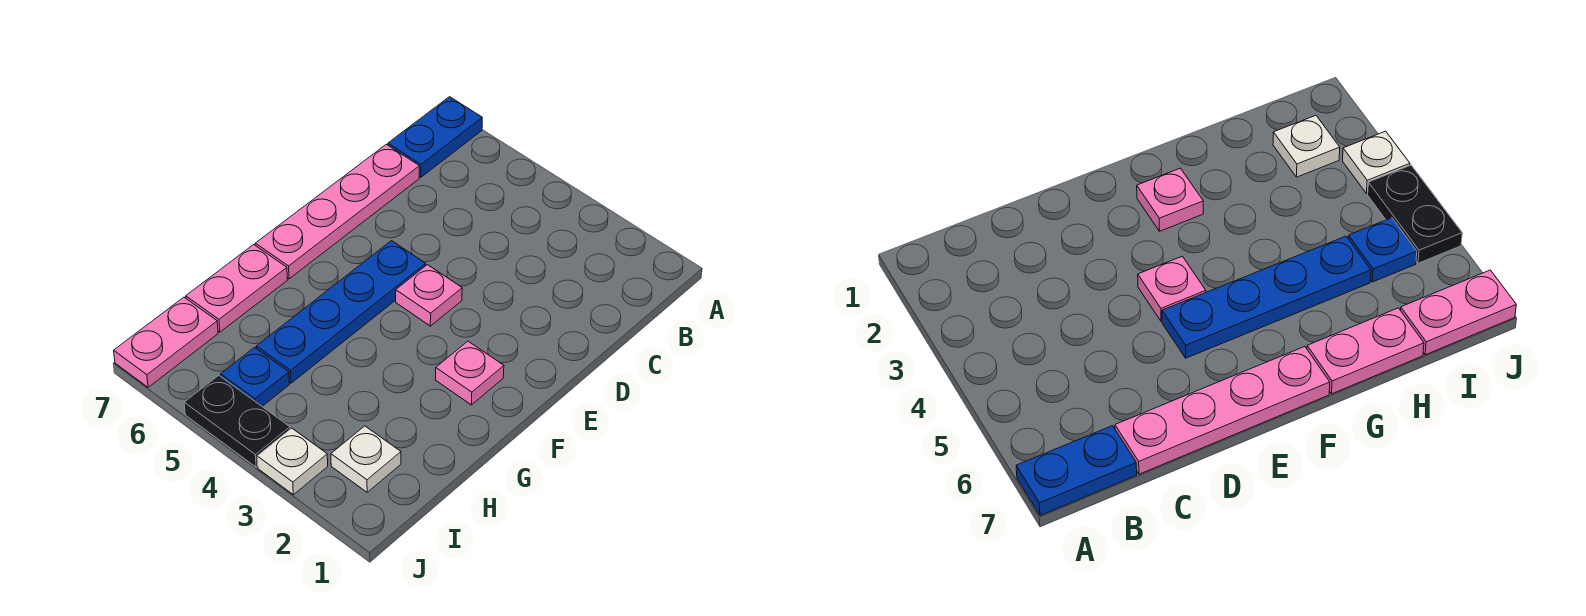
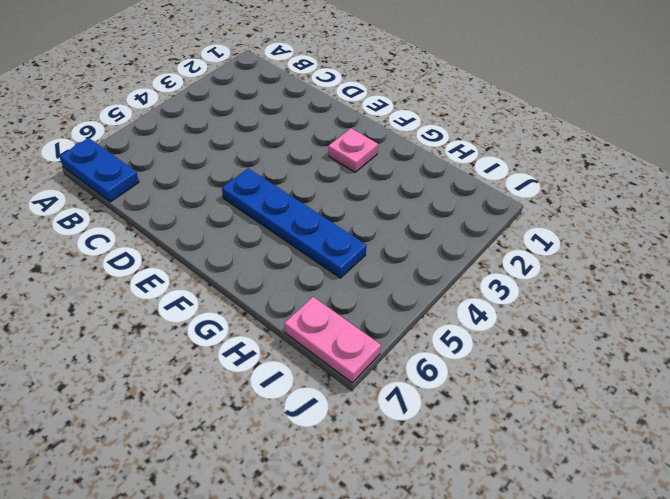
none -> pink plate C7:F7 level 1
none -> pink plate E4 level 1

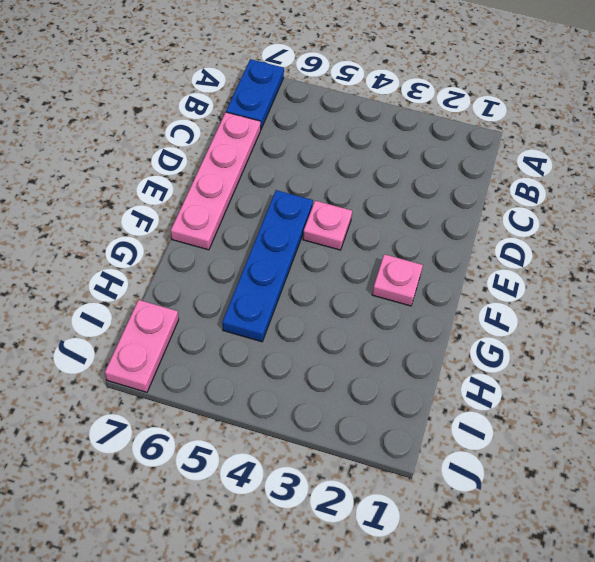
none -> pink plate G7:H7 level 1
none -> white plate I2 level 1

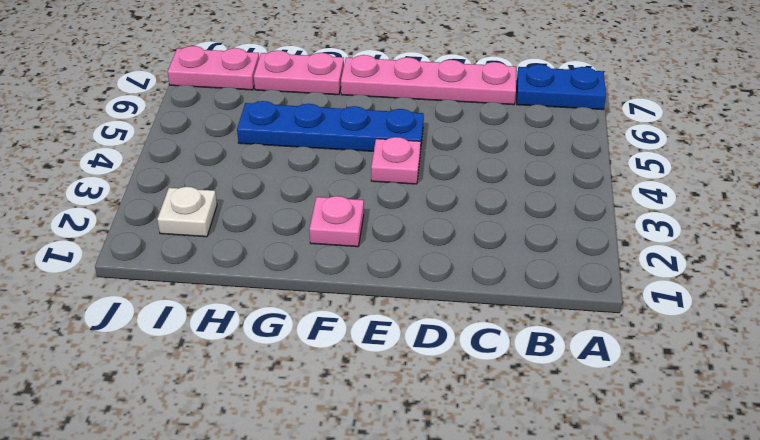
none -> blue plate I5 level 1
none -> white plate J3 level 1

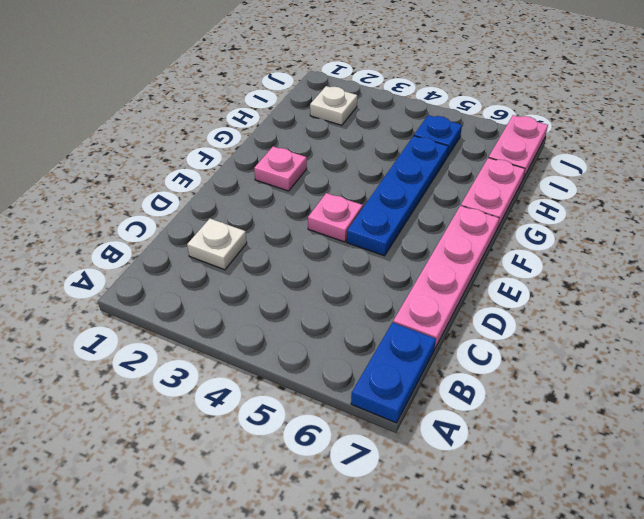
white plate C2 level 1 -> white plate J3 level 1
none -> black plate J4:J5 level 1

